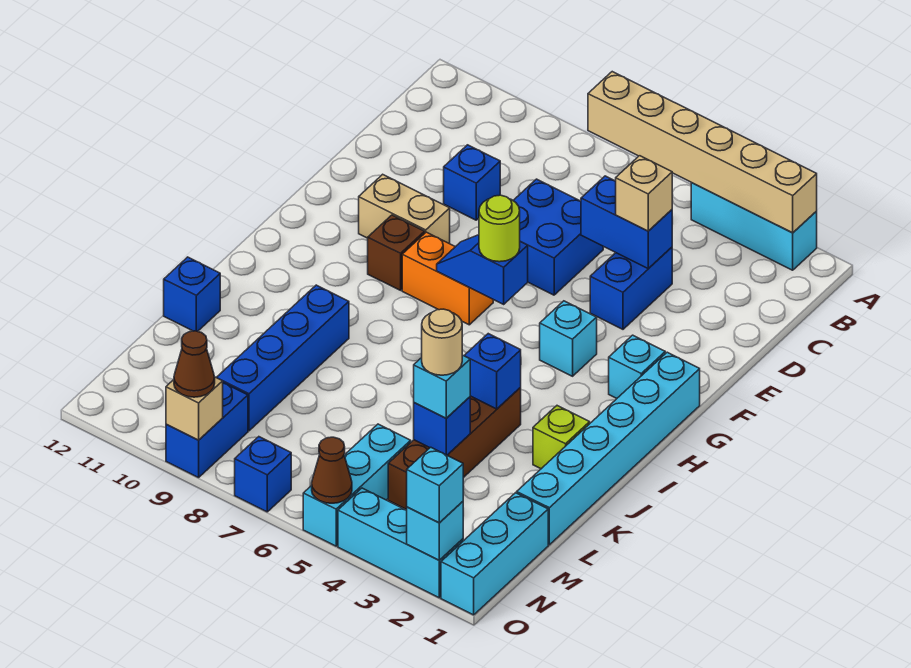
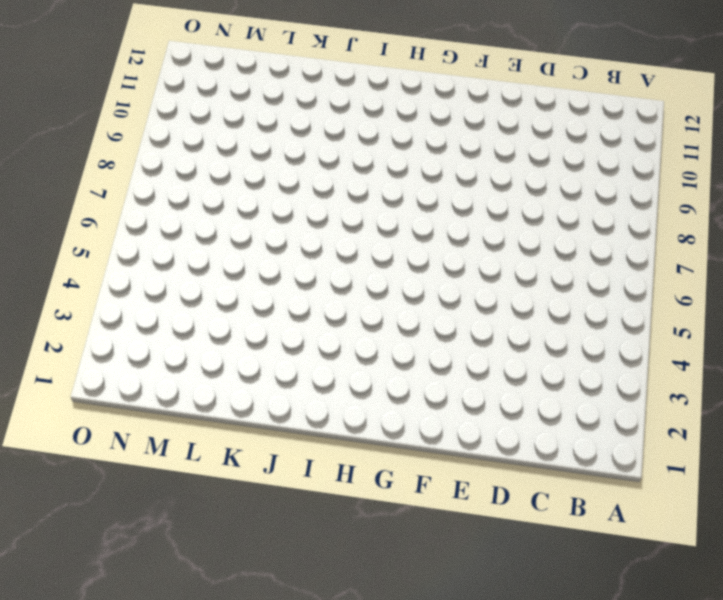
none -> cyan brick A2:A4 level 1
none -> blue brick D4:E4 level 1
none -> blue brick D6:E7 level 1
none -> blue brick D9 level 1

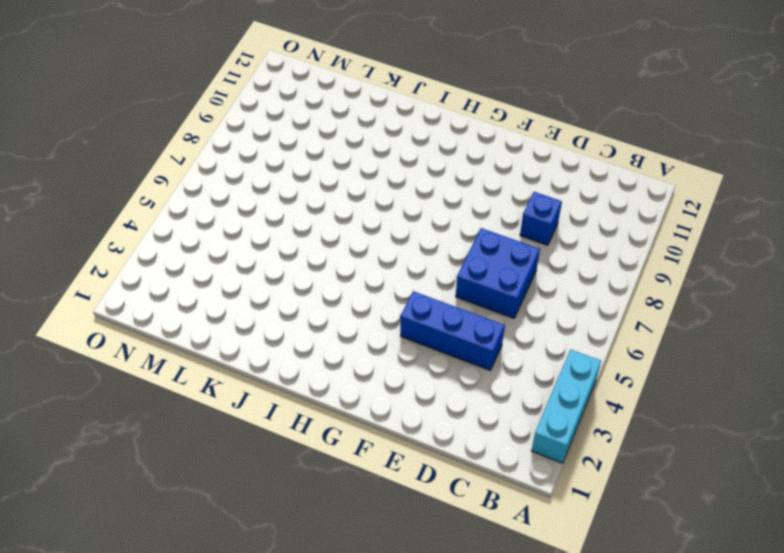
blue brick D4:F4 level 1 -> blue brick D4:E4 level 1
none -> tan brick F9:F10 level 1
none -> cyan brick G1:L1 level 1
none -> cyan brick G2 level 1
none -> cyan brick G4 level 1

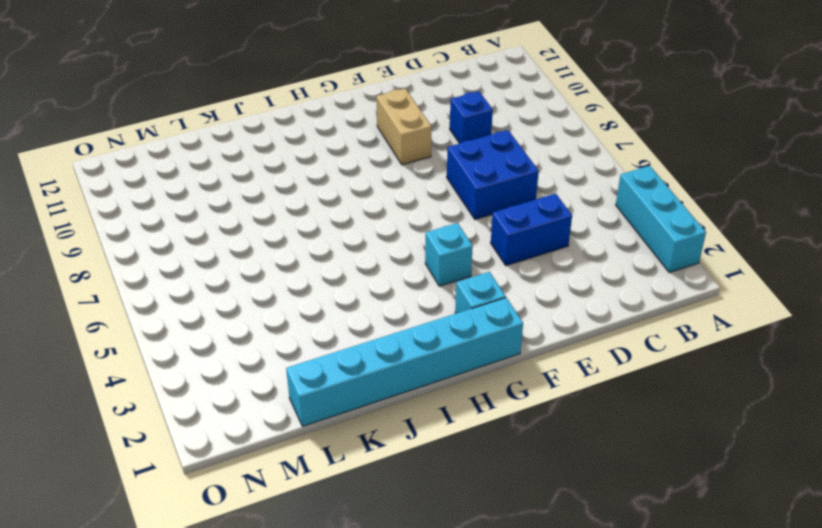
none -> orange brick G7:G8 level 1
none -> brown brick G9 level 1
none -> lime brick J2 level 1
none -> brown brick J4:M4 level 1

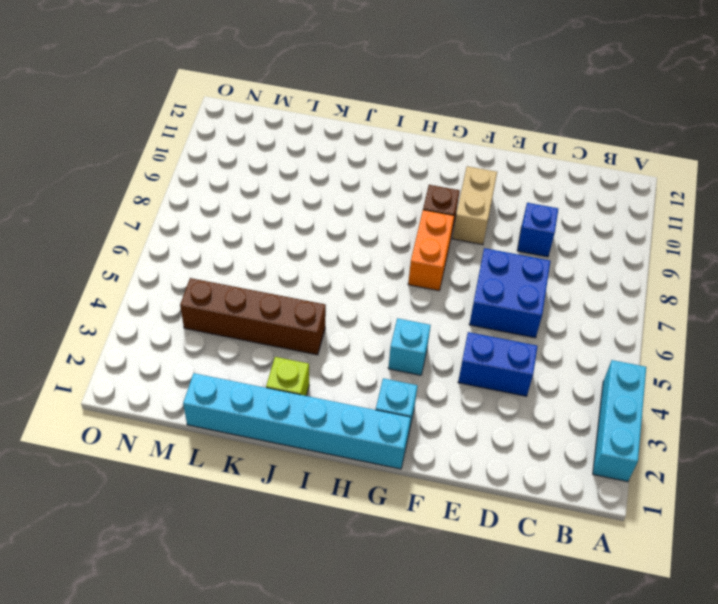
none -> blue brick J9:M9 level 1
none -> blue brick K12 level 1
none -> cyan brick M1:O1 level 1
none -> cyan brick M5:O5 level 1

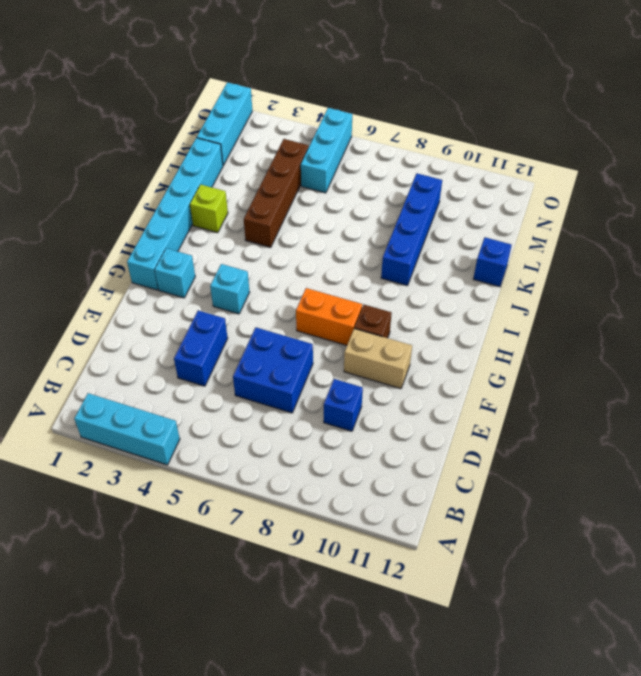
none -> blue brick N9:O9 level 1
none -> cyan brick O2:O4 level 1
none -> blue brick O7 level 1
none -> tan brick A2:A7 level 2

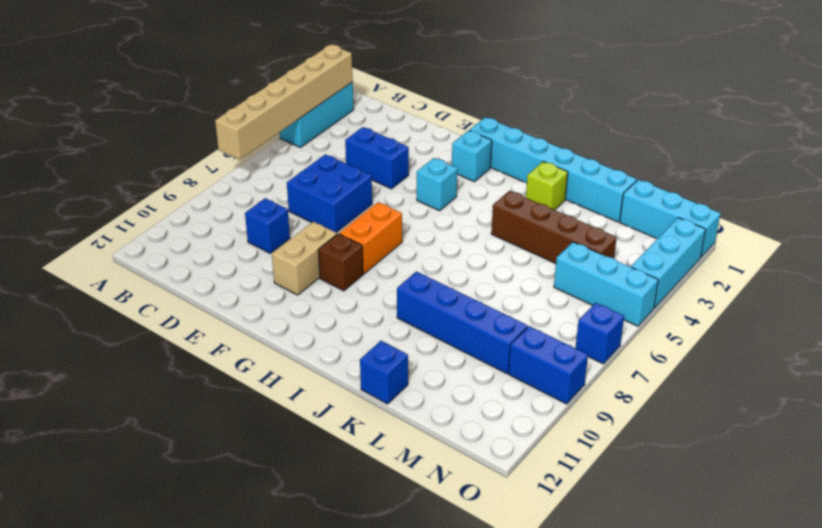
none -> blue brick D4:D5 level 2
none -> blue slope G6:G7 level 2 top 6
none -> blue brick J4 level 2
none -> blue brick L4 level 2

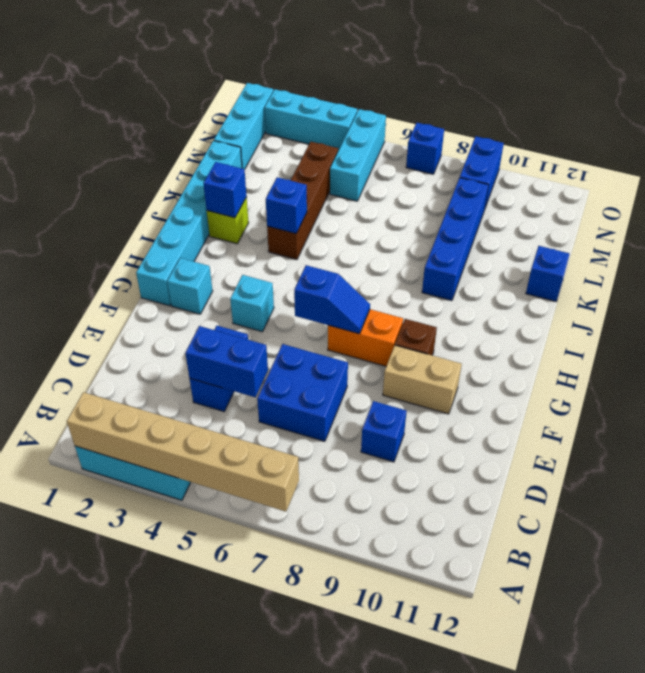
blue brick J2 level 2 -> blue brick L4 level 2
none -> cyan brick O2 level 2
none -> brown cone O5 level 2
none -> tan brick O9 level 2
none -> tan brick D4 level 3

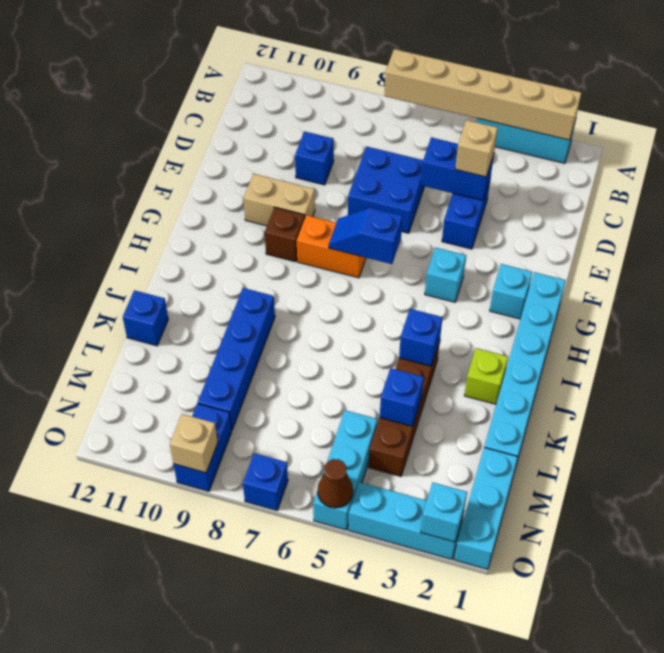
none -> lime round brick G6 level 3
none -> cyan brick L4 level 3
none -> cyan brick O2 level 3
none -> brown cone O9 level 3

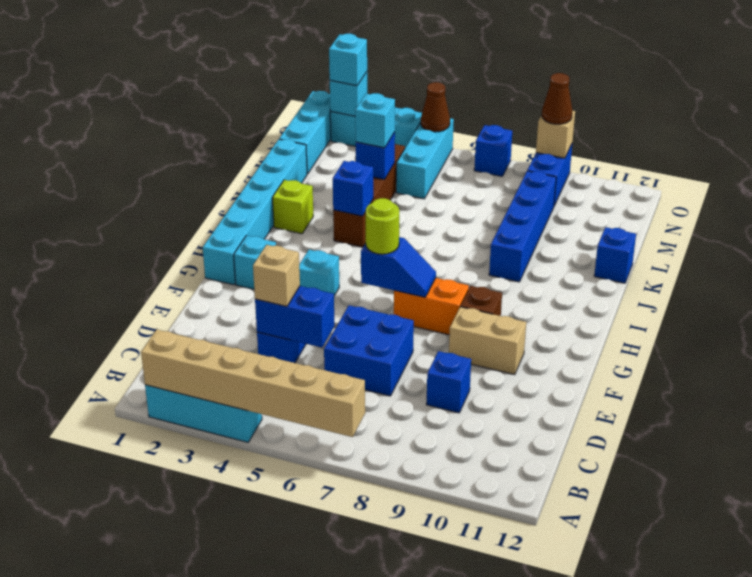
none -> tan round brick L4 level 4

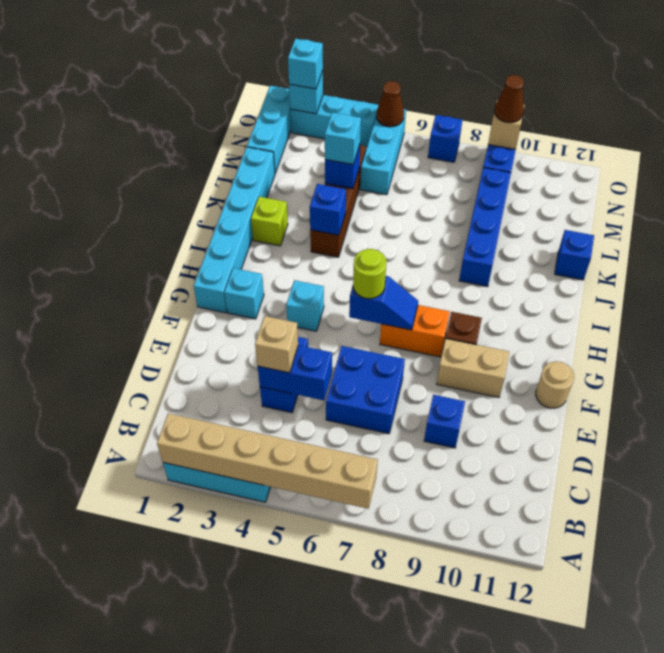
tan round brick F12 level 1 -> tan round brick L4 level 4

